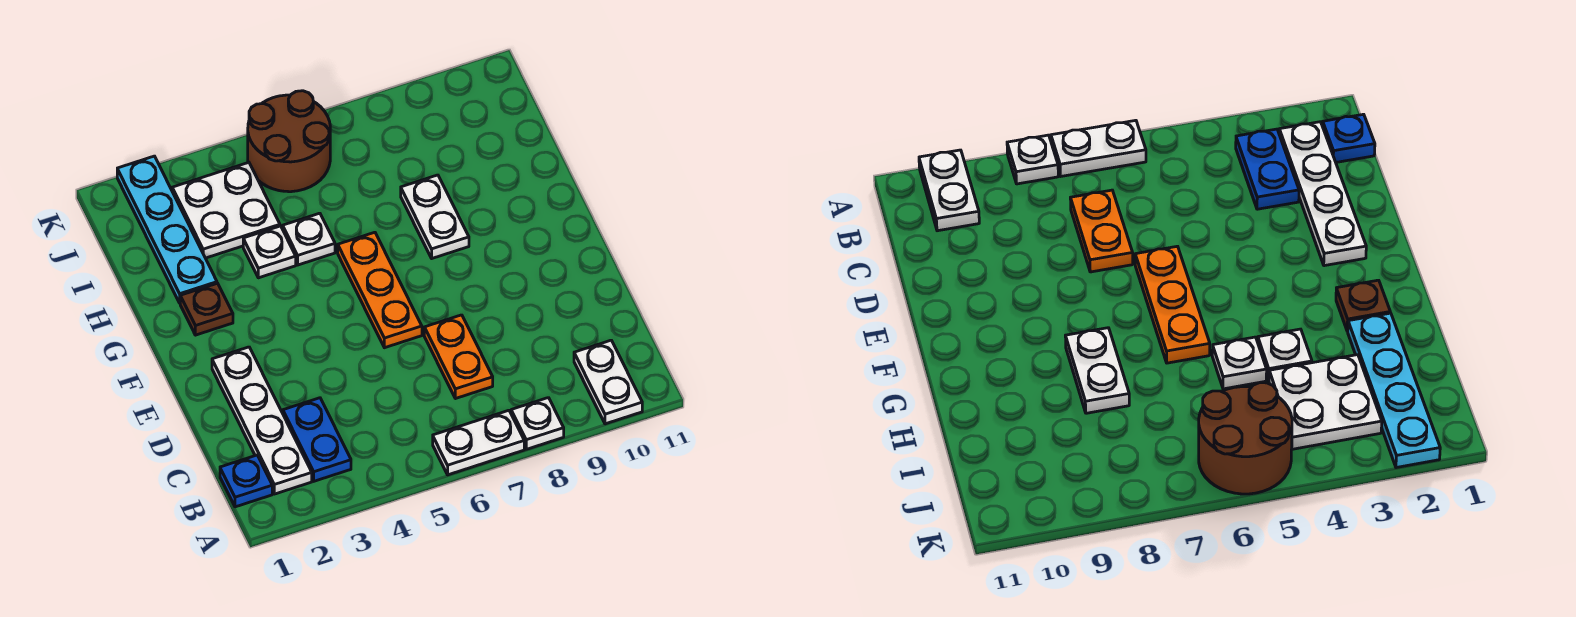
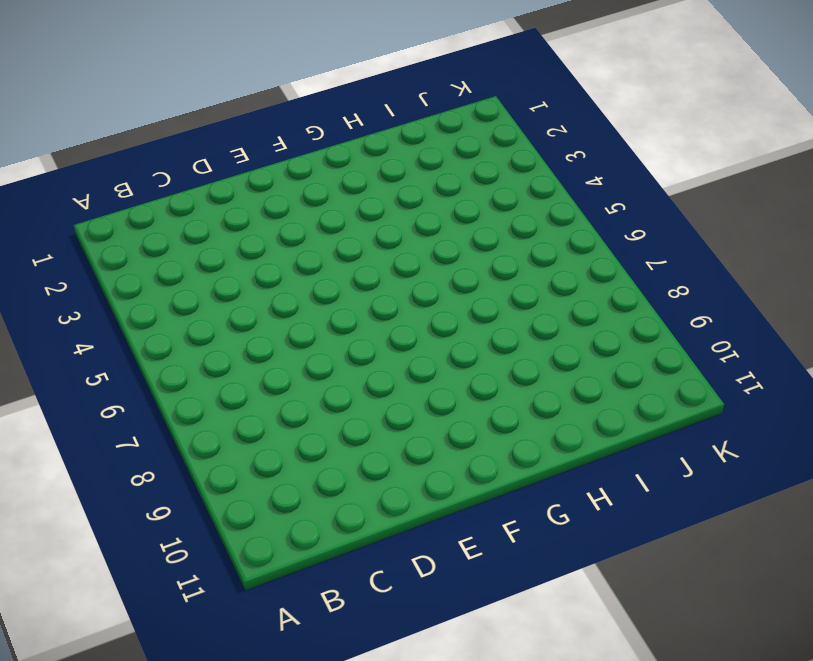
none -> white plate A6:A7 level 1
none -> white plate A8 level 1
none -> white plate A10:B10 level 1

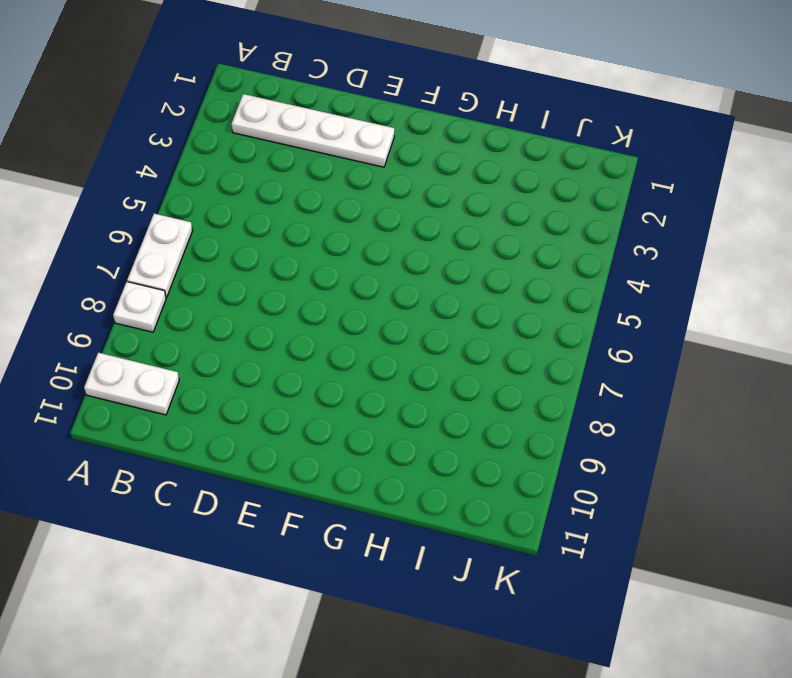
none -> blue plate B1 level 1
none -> blue plate B3:C3 level 1
none -> orange plate C7:D7 level 1

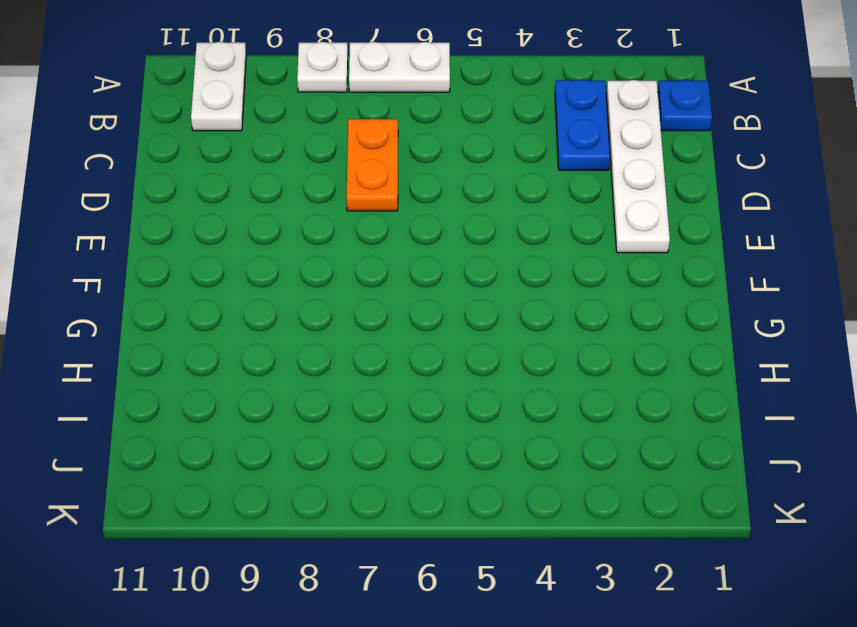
none -> orange plate E6:G6 level 1
none -> brown plate G2 level 1
none -> white plate G8:H8 level 1

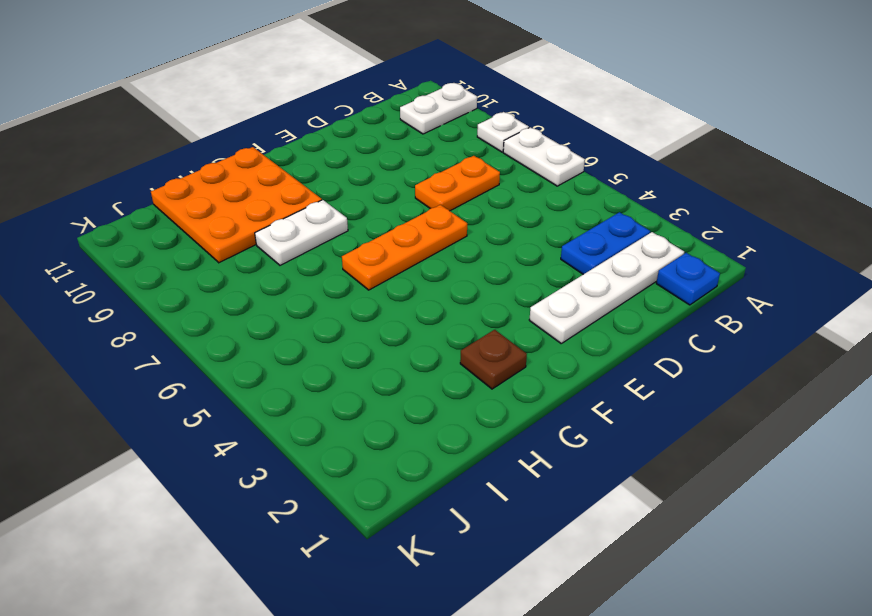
orange plate G9:I11 level 1 -> none
none -> cyan plate H2:K2 level 1
none -> white plate H4 level 1
none -> white plate H5 level 1

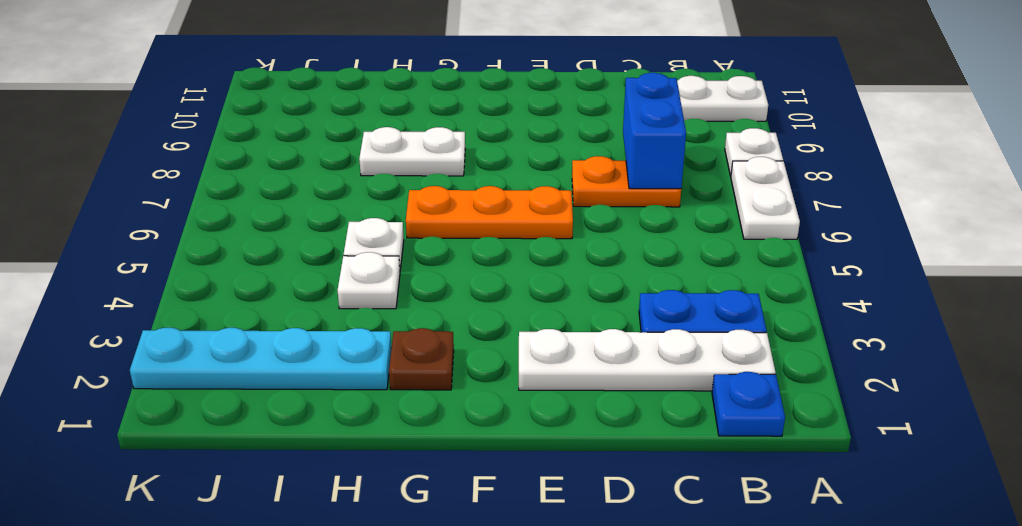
blue brick C7:C8 level 2 -> none
none -> white plate I3:J4 level 1
none -> brown round brick J5:K6 level 1

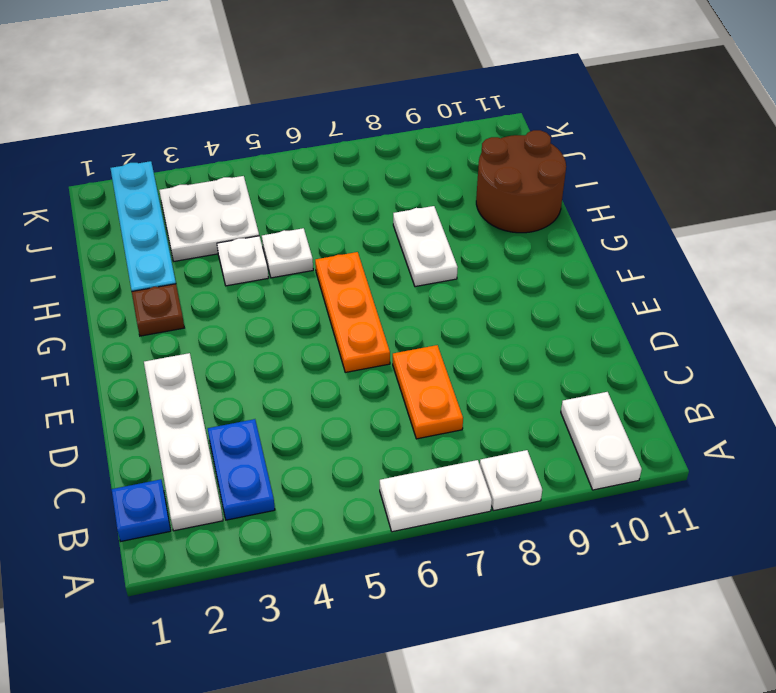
brown round brick H10:I11 level 1 -> brown round brick J5:K6 level 1

